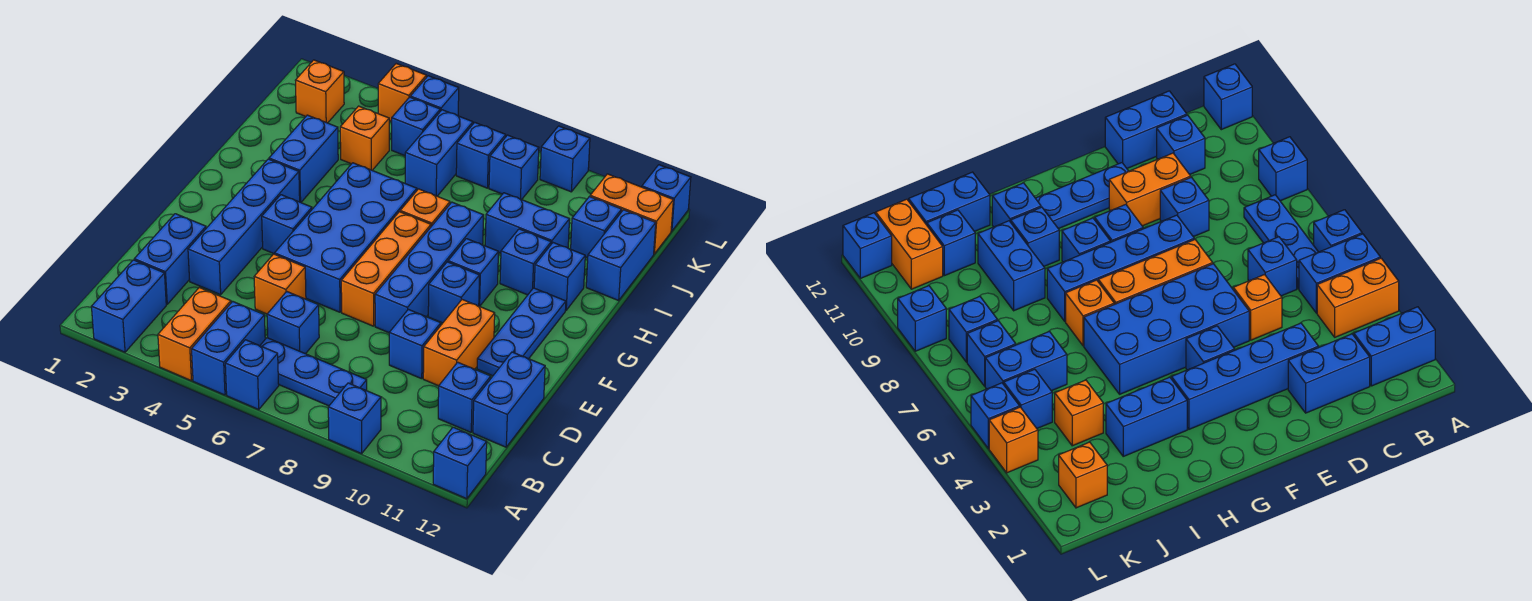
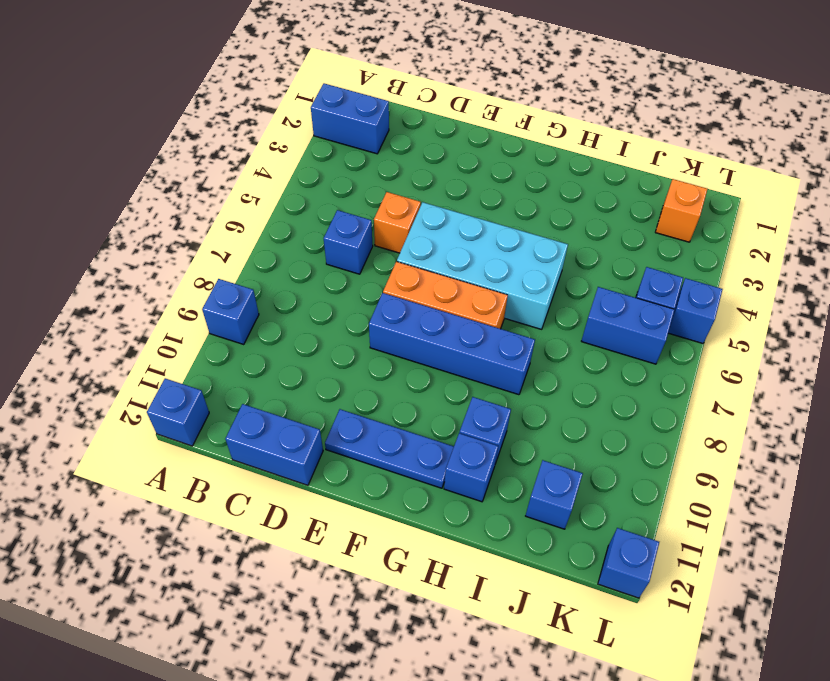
cyan brick E5:H6 level 1 -> blue brick E5:H6 level 1
none -> orange brick A4:B4 level 1
none -> blue brick A5:B5 level 1
none -> blue brick A6 level 1
none -> blue plate B6:B8 level 1

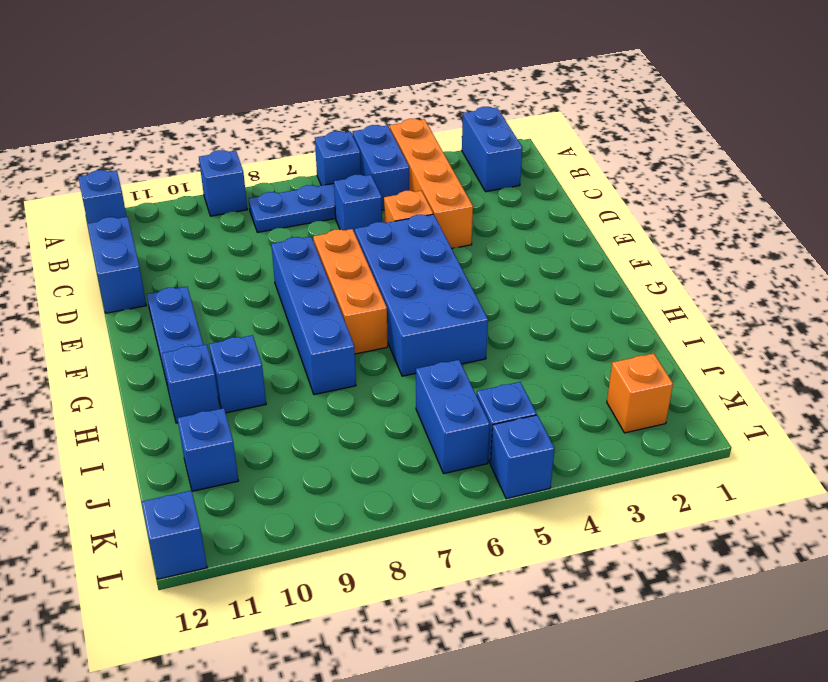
orange brick A4:D4 level 1 -> orange brick A4:B4 level 1
none -> blue brick C2:D2 level 1
none -> blue brick C11 level 1
none -> blue brick D3:G3 level 1
none -> blue brick D9 level 1

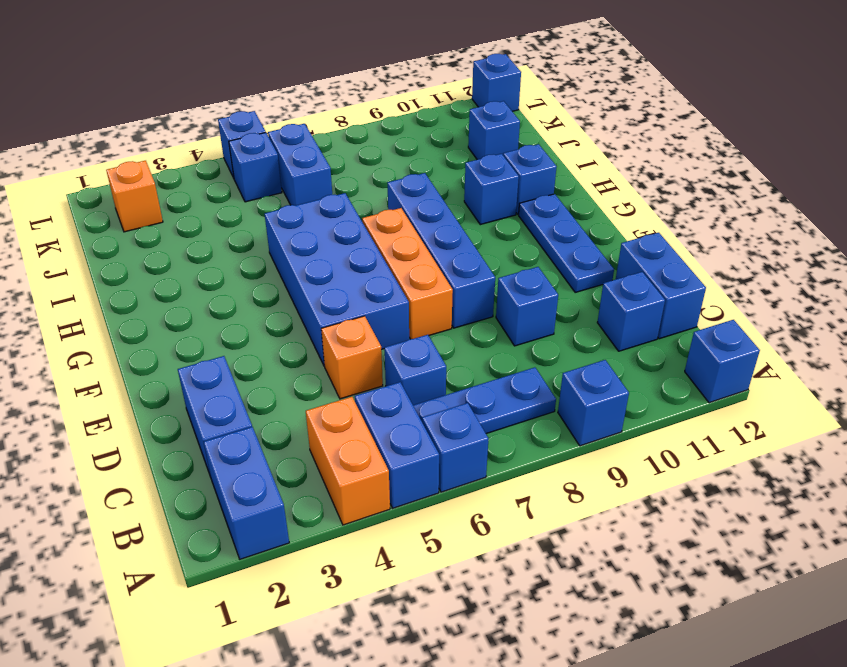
none -> blue brick D3:G3 level 1
none -> orange brick D10:E10 level 1
none -> blue brick F4 level 1
none -> blue brick F9 level 1

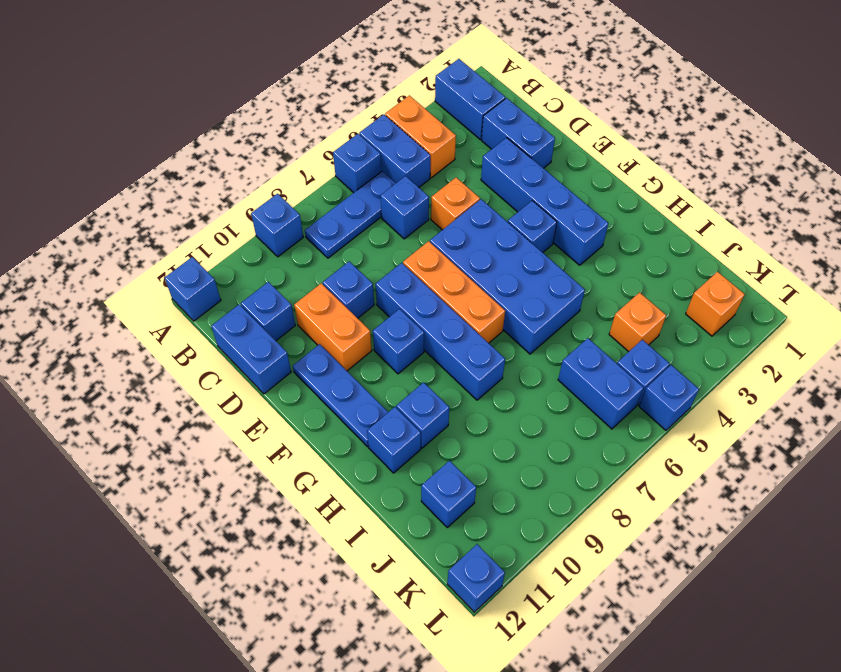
none -> blue brick G9 level 1
none -> blue brick H3:I3 level 1
none -> orange brick H7 level 1
none -> blue brick I9:I10 level 1

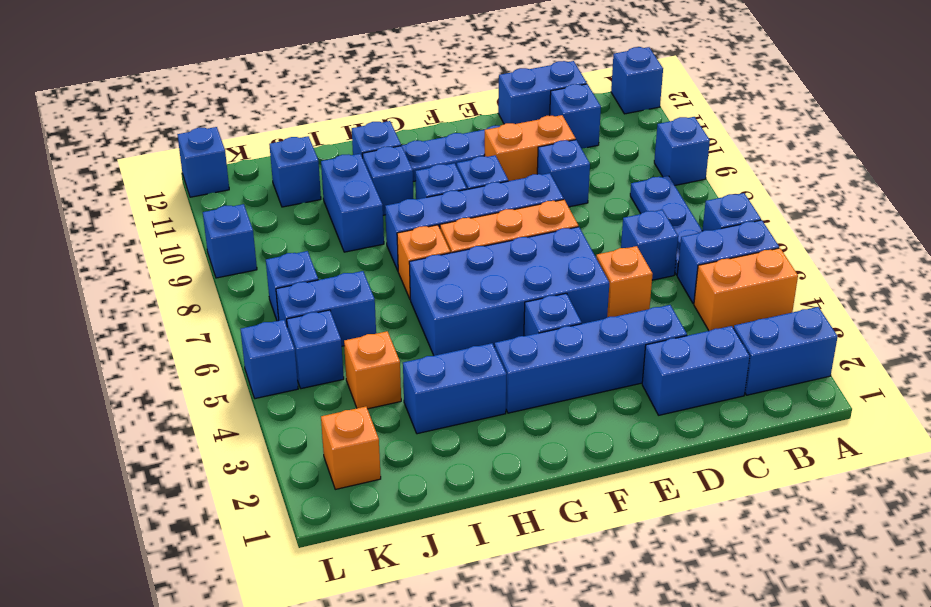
none -> blue brick I12:J12 level 1
none -> blue brick K8 level 1
none -> orange brick K11:K12 level 1
none -> orange brick L4 level 1

